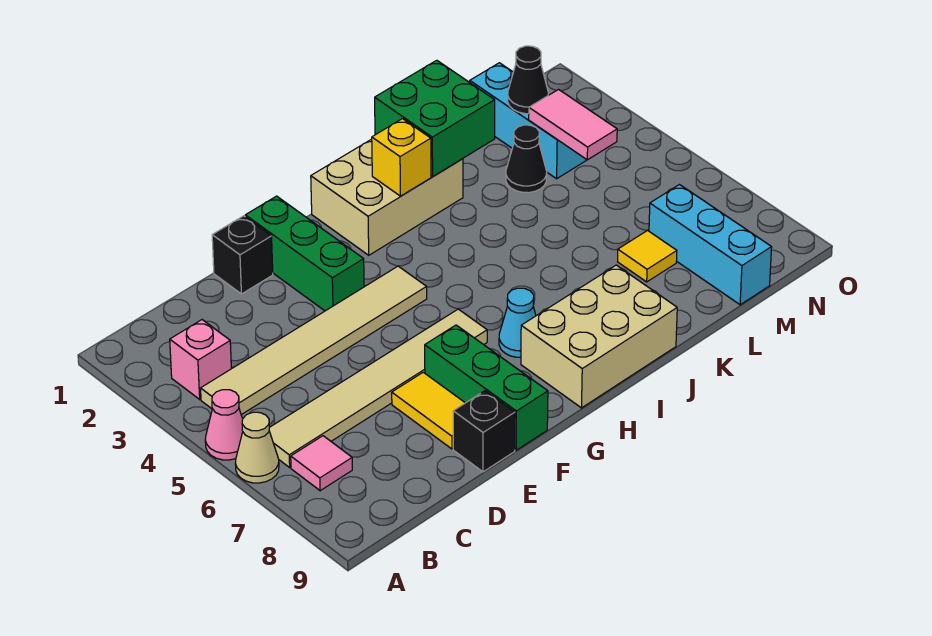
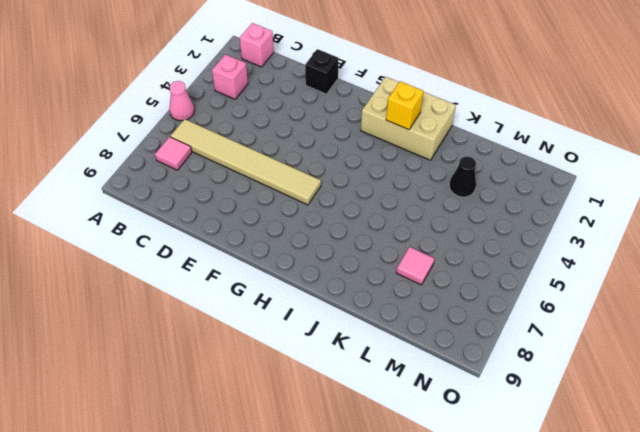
pink brick B1 level 1 -> none
pink tile L7 level 1 -> yellow tile L7 level 1
none -> tan cone A6 level 1
none -> tan tile B4:G4 level 1
none -> yellow tile E7:E8 level 1

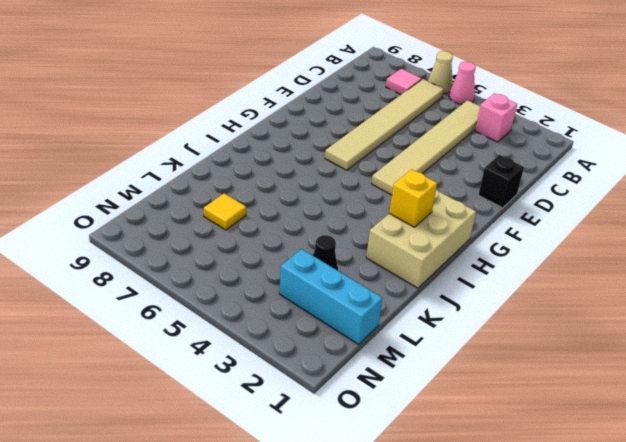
none -> yellow tile E7:E8 level 1
none -> black brick E9 level 1
none -> green brick F1:F3 level 1

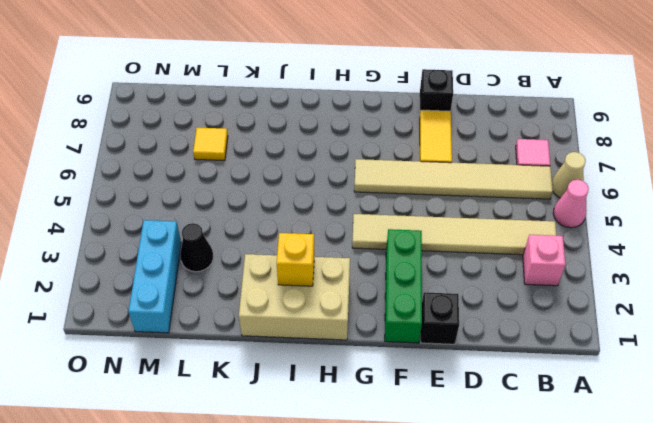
none -> green brick F7:F9 level 1
none -> cyan cone H7 level 1
none -> tan brick H8:J9 level 1

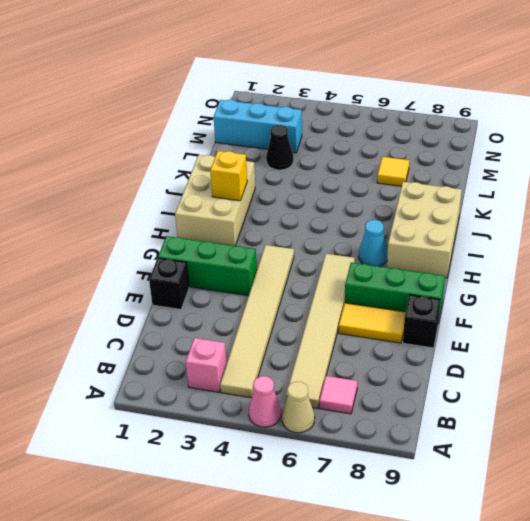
none -> cyan brick M7:M9 level 1
none -> green brick J1:K2 level 2
none -> black cone M2 level 2

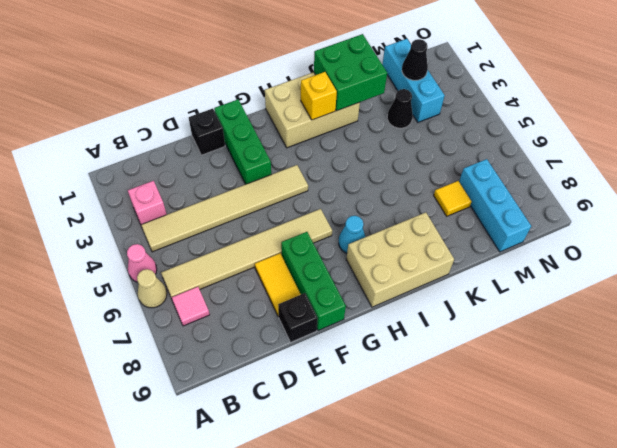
none -> pink tile M3:M4 level 2

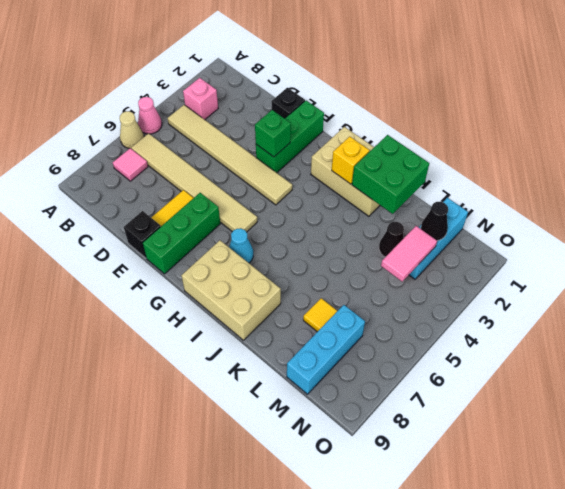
green brick F3 level 2 -> none

